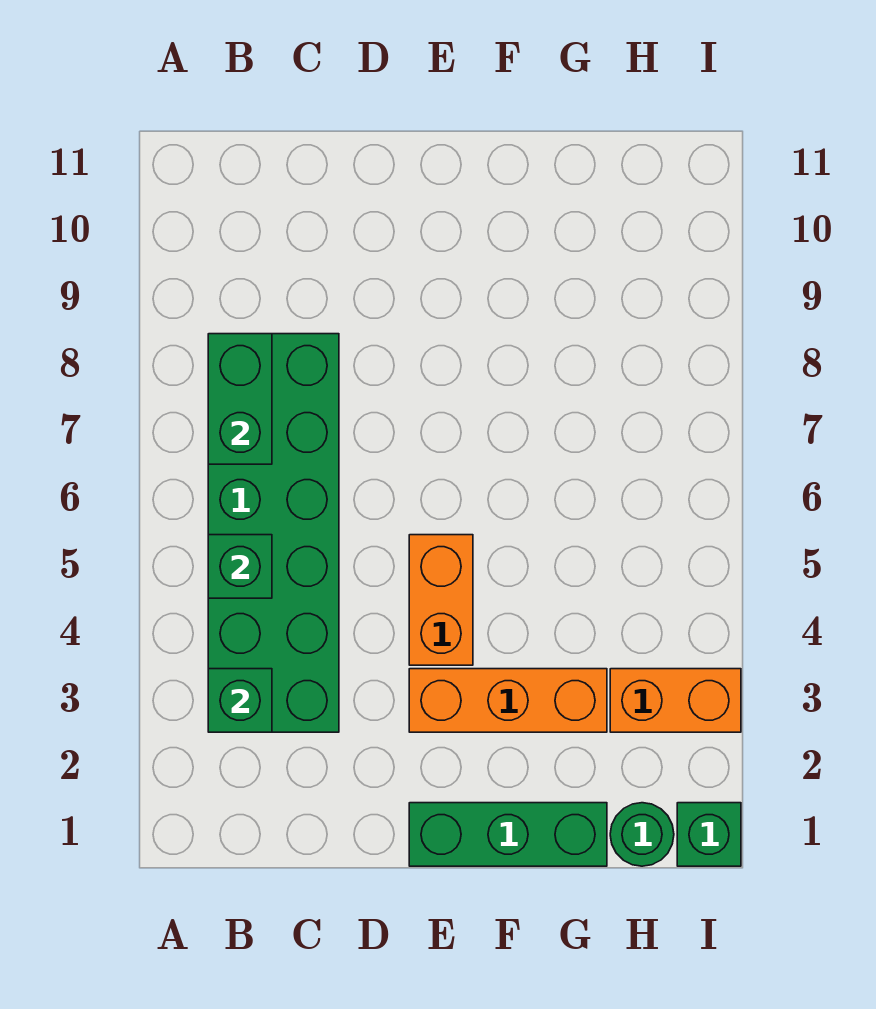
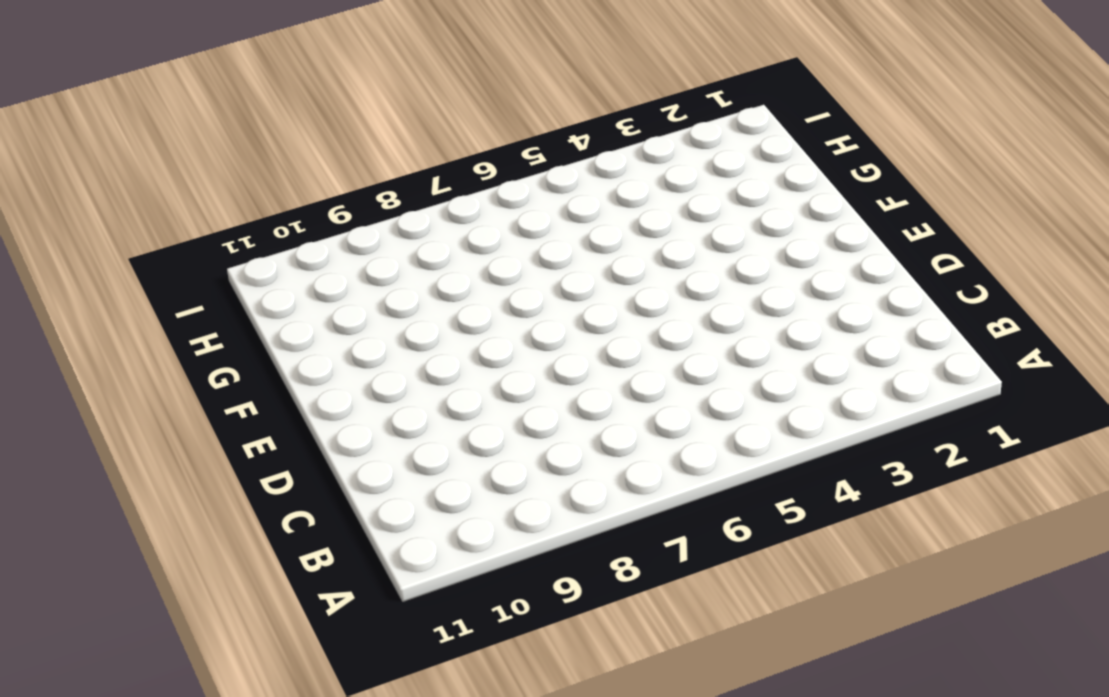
none -> green brick B3:C8 level 1
none -> green brick E1:G1 level 1

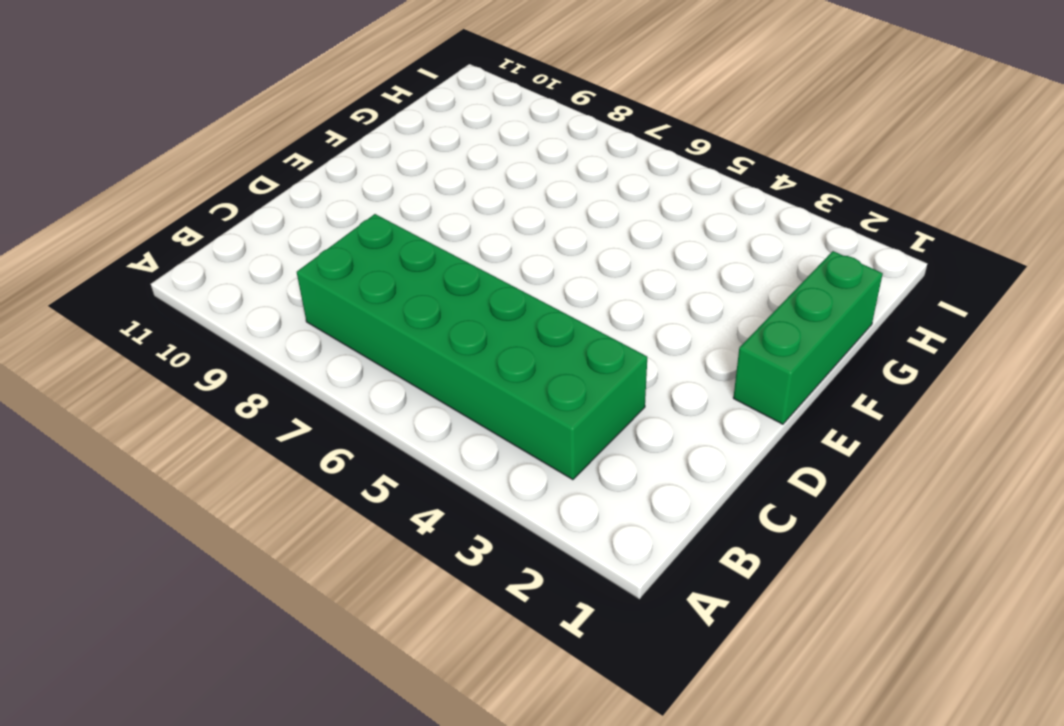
none -> orange brick E3:G3 level 1
none -> orange brick E4:E5 level 1

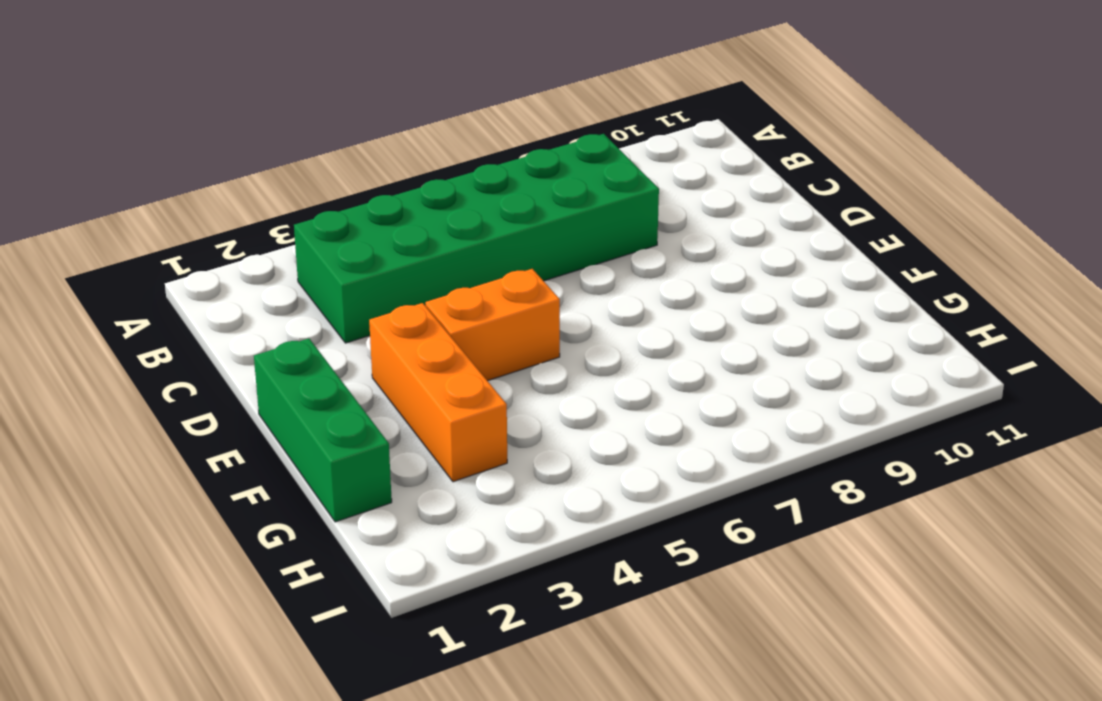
none -> green round brick H1 level 1
none -> orange brick H3:I3 level 1

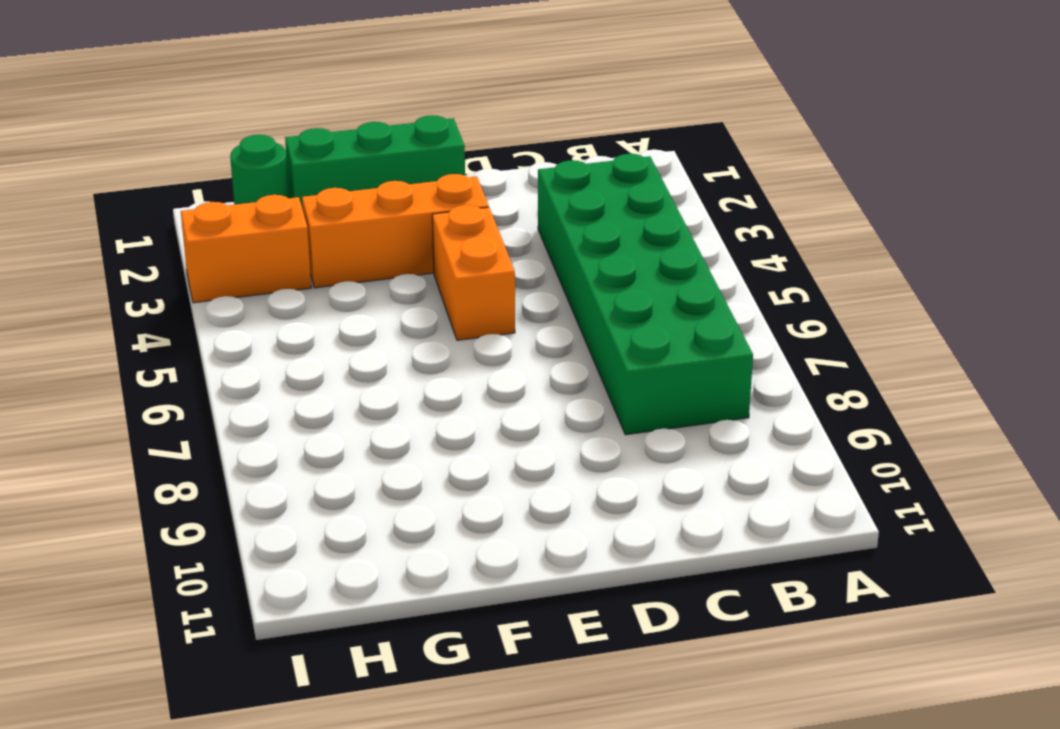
none -> green brick I1 level 1
none -> green brick B3 level 2

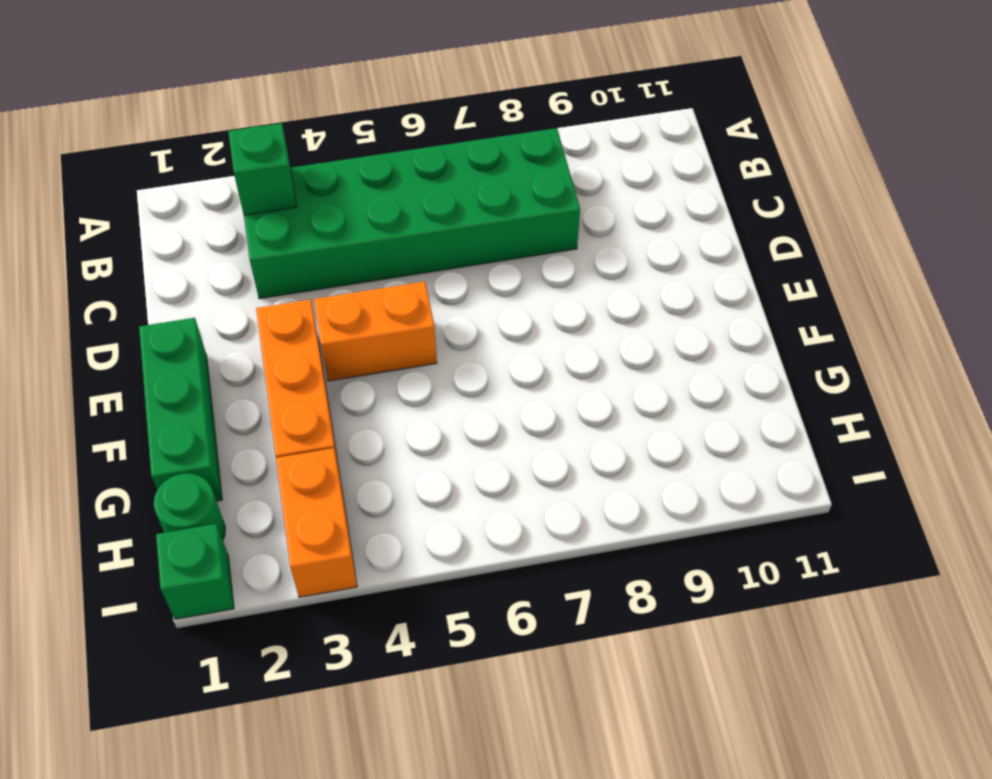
none -> green brick B5 level 2
none -> green brick B7:B8 level 2

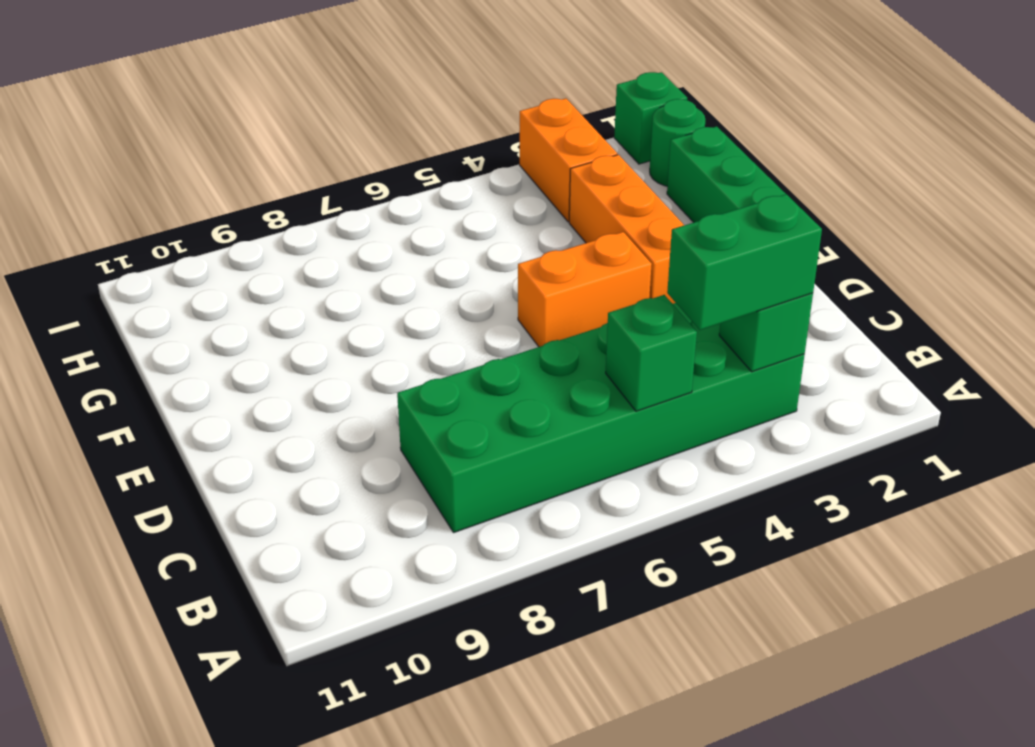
green brick B3:B4 level 3 -> green brick B7:B8 level 2

